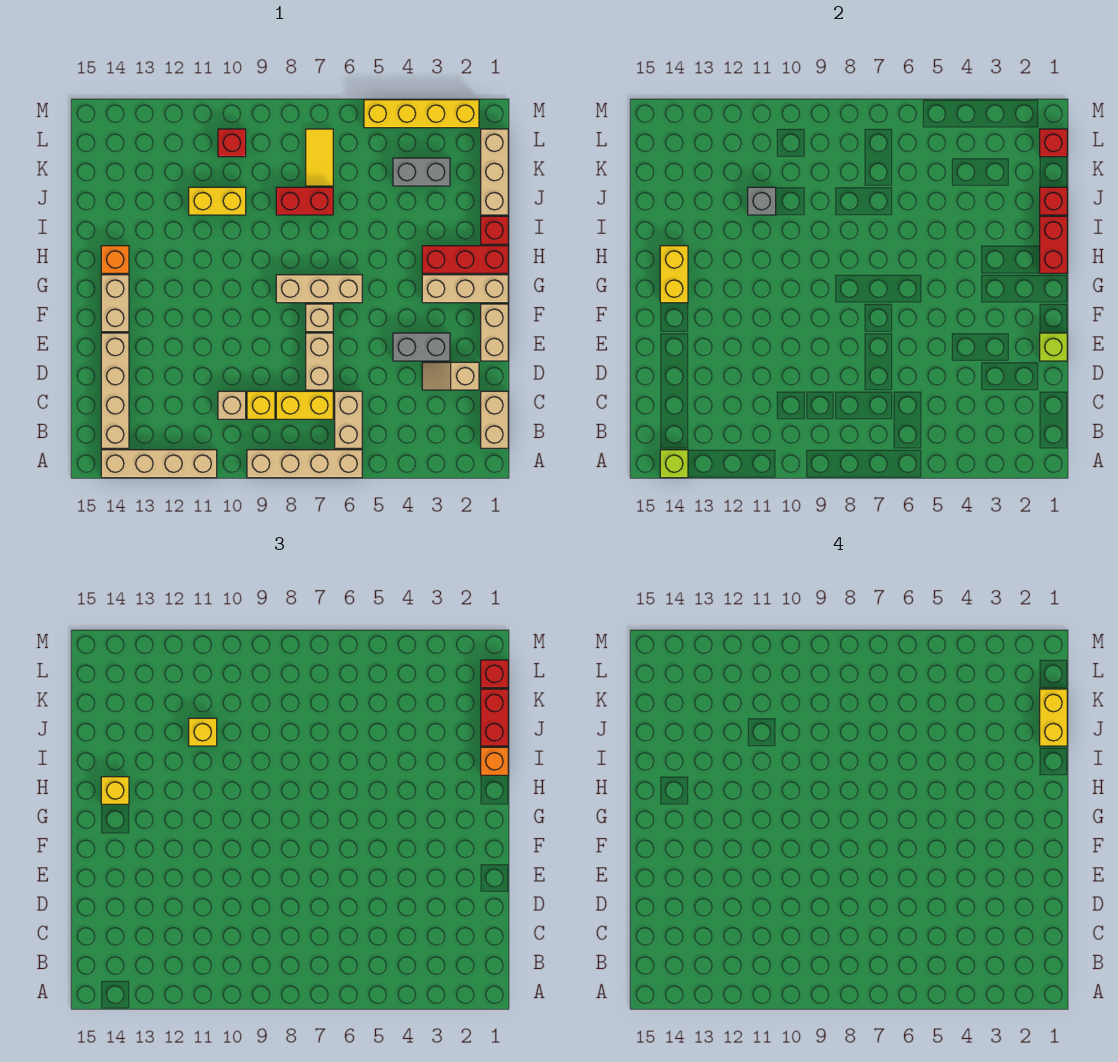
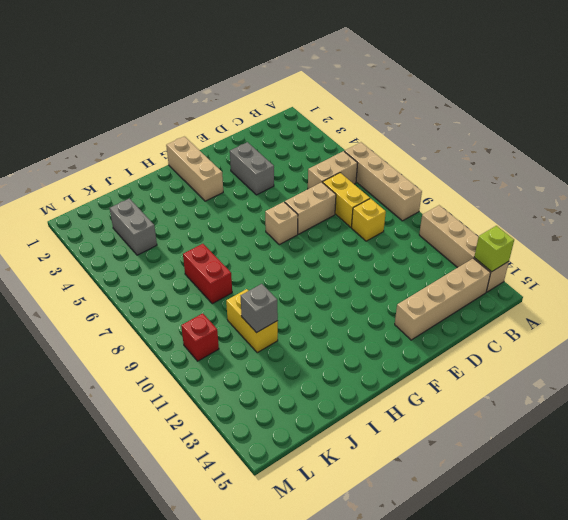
none -> tan brick B1:C1 level 1
none -> tan brick C10 level 1
none -> tan slope D2:D3 level 1 top 2
none -> tan brick E1:F1 level 1

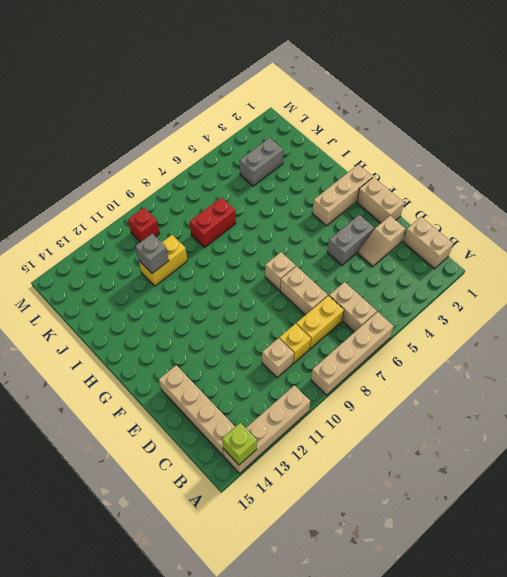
none -> tan brick F14:G14 level 1
none -> tan brick G6:G8 level 1
none -> red brick H1:H3 level 1
none -> orange brick H14 level 1

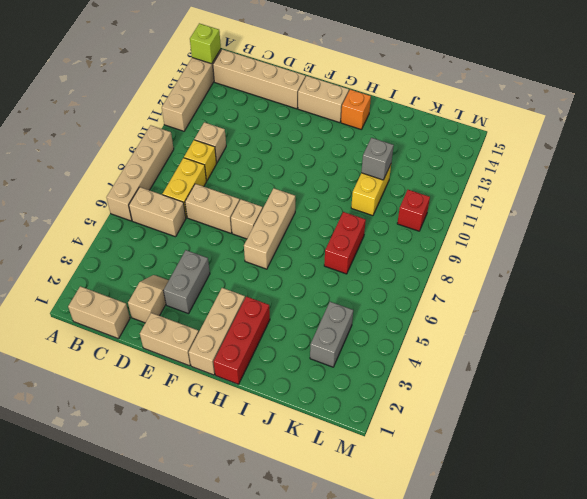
none -> red brick I1 level 1
none -> tan brick J1:L1 level 1
none -> yellow tile K7:L7 level 1
none -> yellow brick M2:M5 level 1

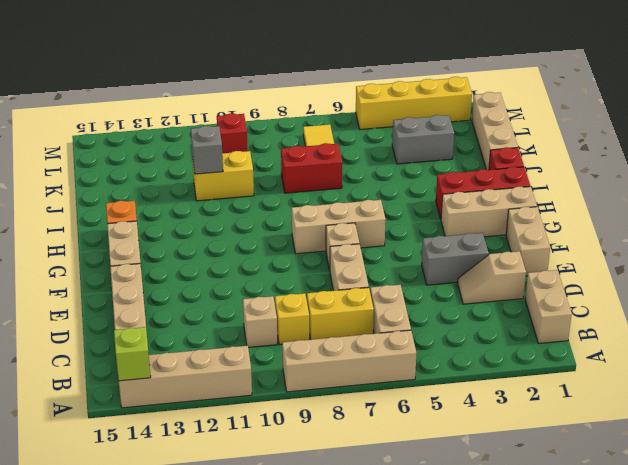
none -> lime brick E1 level 2
none -> yellow brick G14:H14 level 2
none -> red brick H1:I1 level 2
none -> red brick J1 level 2

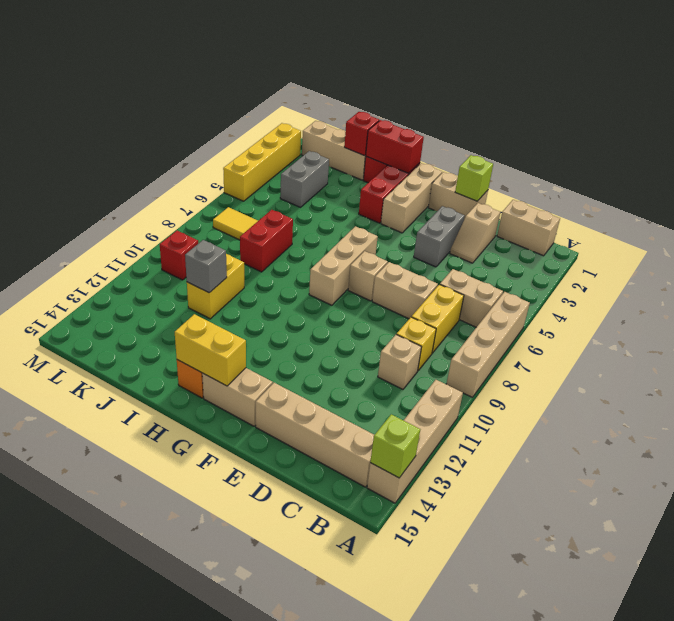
none -> red brick L1 level 2
none -> yellow brick H14 level 3
none -> orange brick I1 level 3
none -> red brick J1:K1 level 3

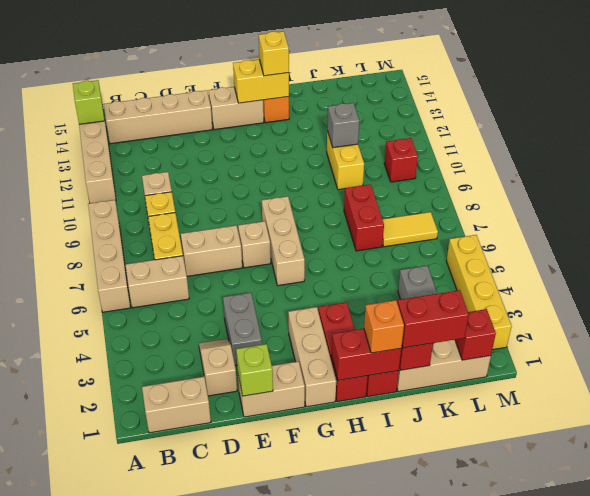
none -> yellow brick J11 level 3
none -> red brick L1 level 3
none -> yellow brick J1:K1 level 4

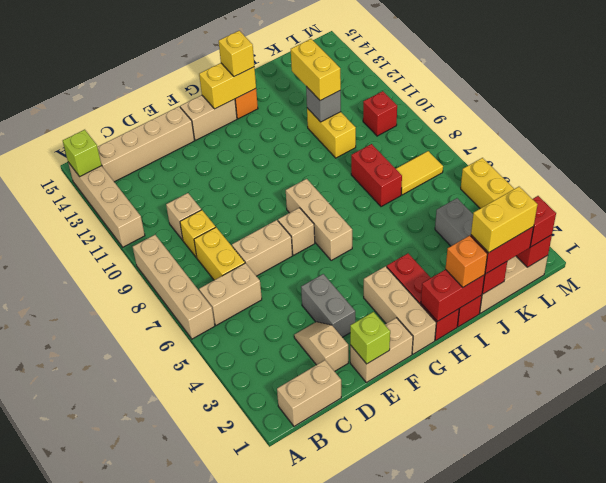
yellow brick J11:J12 level 3 -> yellow brick J11 level 3

